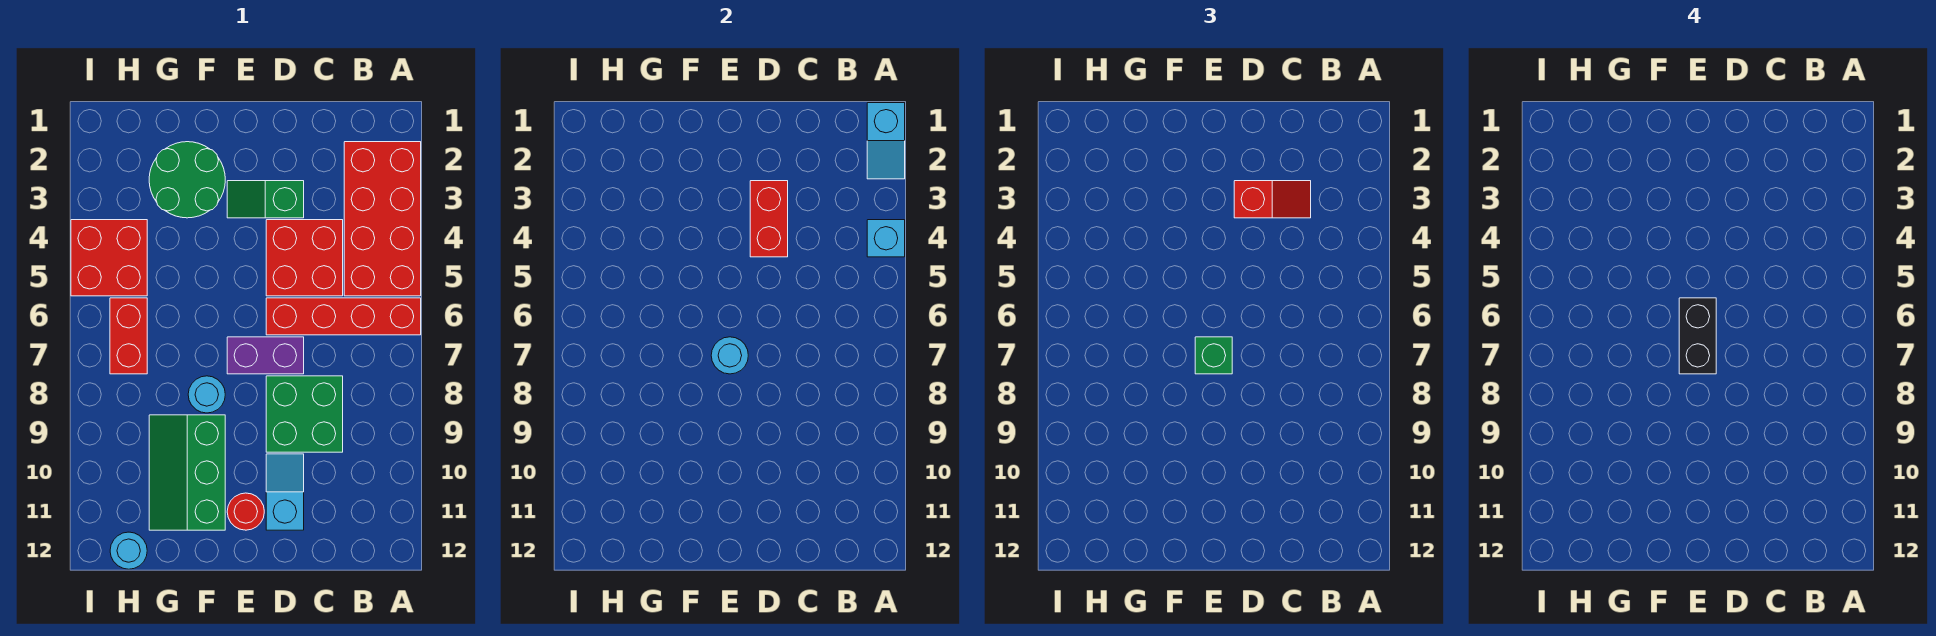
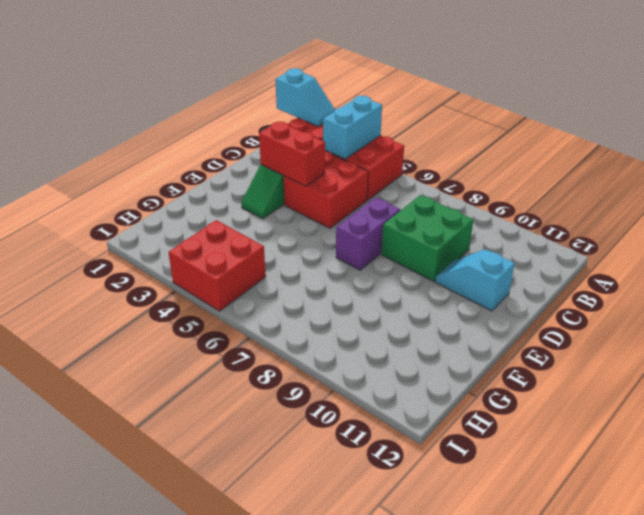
cyan brick A4:B4 level 2 -> cyan brick A4 level 2
none -> red brick A6:D6 level 1
none -> red round brick E11 level 1
none -> green round brick F2:G3 level 1

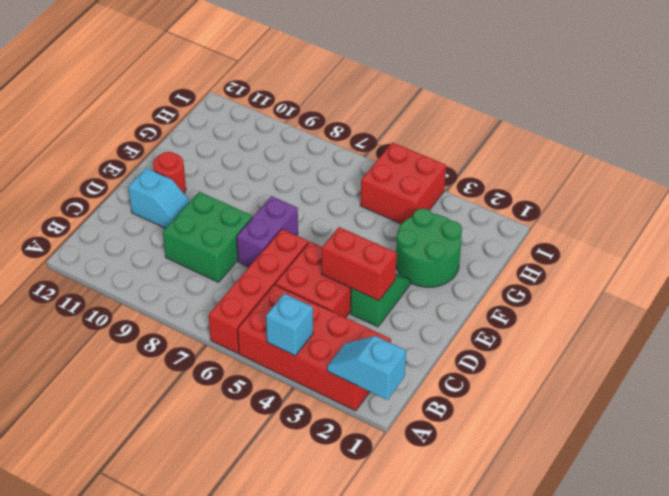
none -> cyan round brick F8 level 1
none -> green slope F9:G11 level 1 top F
none -> red brick H6:H7 level 1

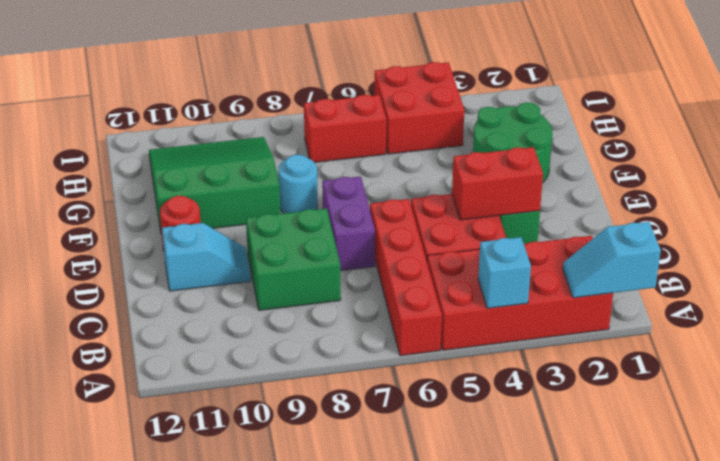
green slope F9:H11 level 1 top F -> green slope F9:G11 level 1 top F
none -> cyan round brick H12 level 1
none -> cyan round brick E7 level 2
none -> red slope C3:D3 level 3 top D

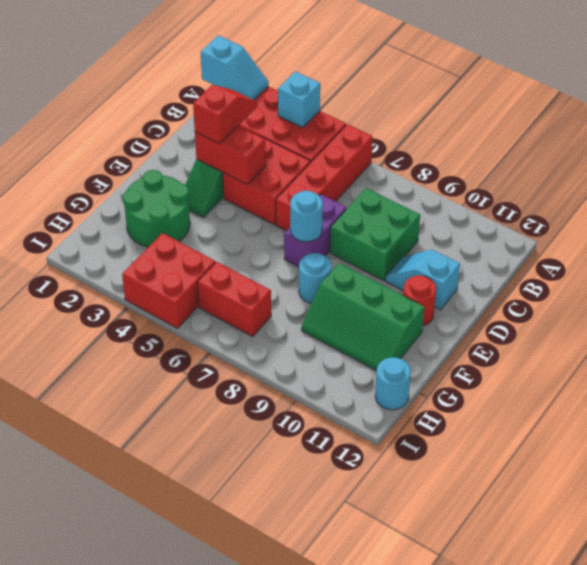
none -> green brick E7 level 3
none -> black brick E6:E7 level 4

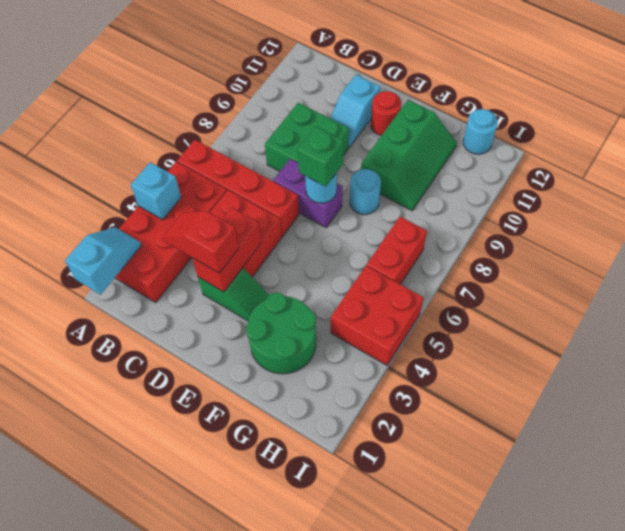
none -> black brick E6:E7 level 4

